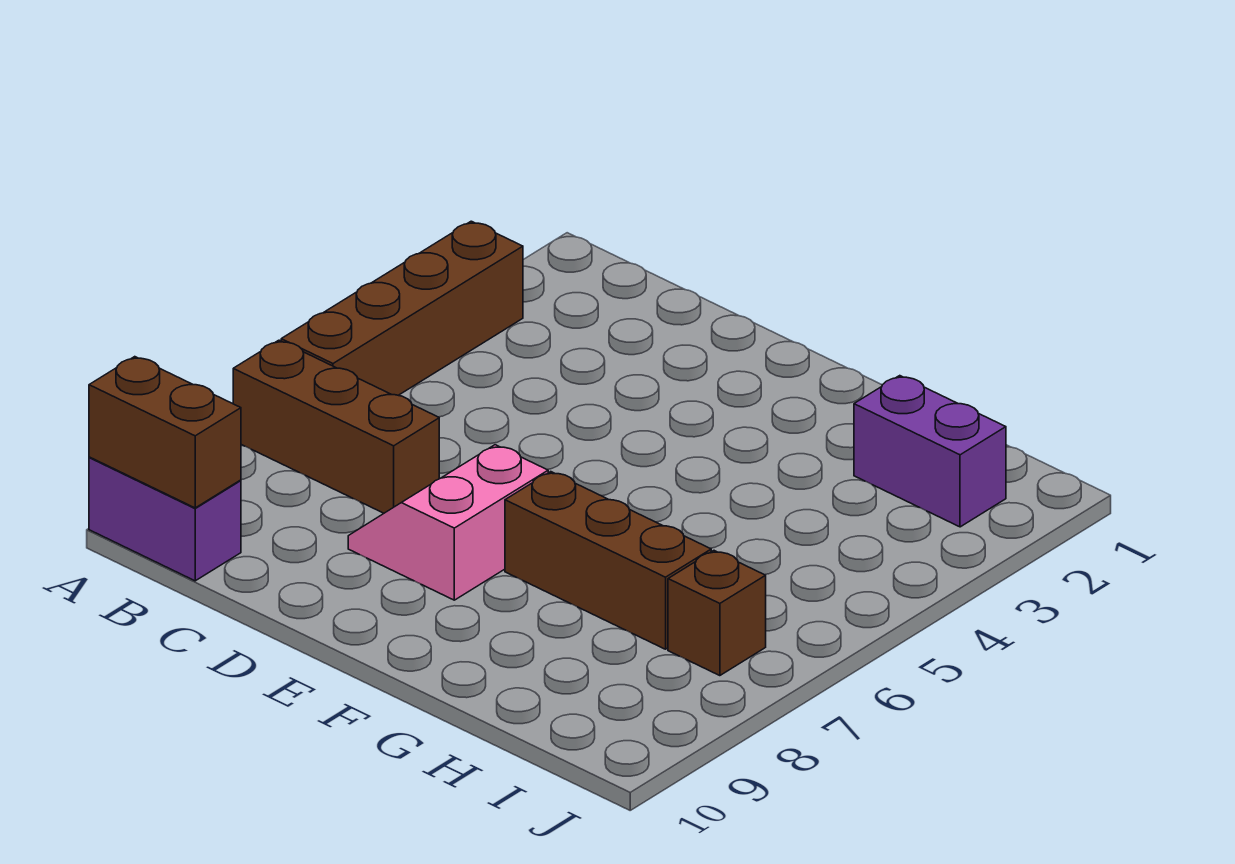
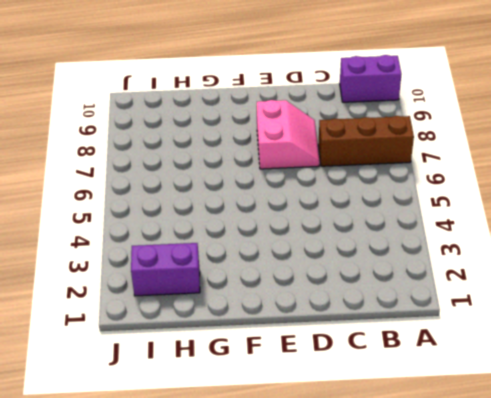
none -> brown brick A3:A6 level 1
none -> brown brick F7:H7 level 1

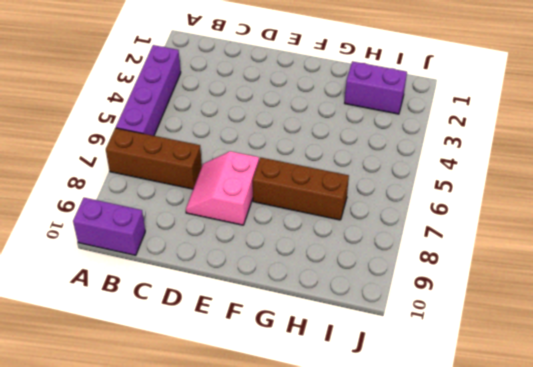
purple brick A3:A6 level 1 -> brown brick A3:A6 level 1
none -> brown brick I7 level 1
none -> brown brick A10:B10 level 2

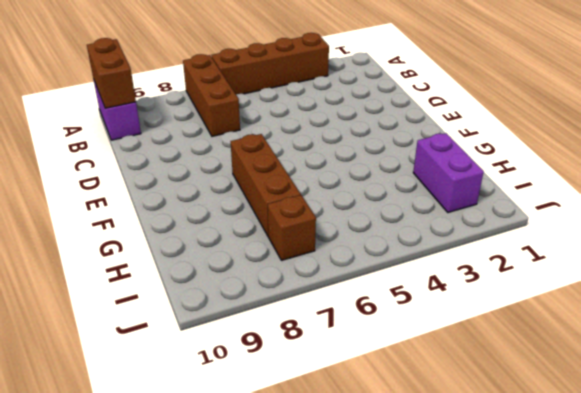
none -> pink slope D7:E8 level 1 top E

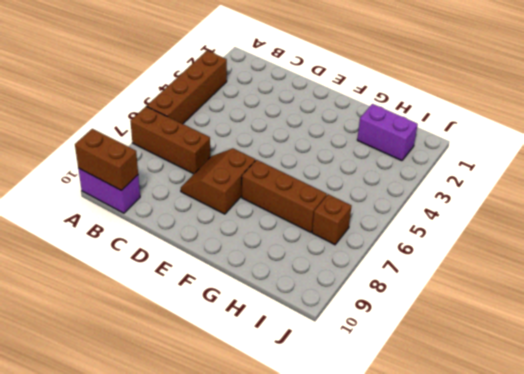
brown slope D7:E8 level 1 top E -> pink slope D7:E8 level 1 top E

